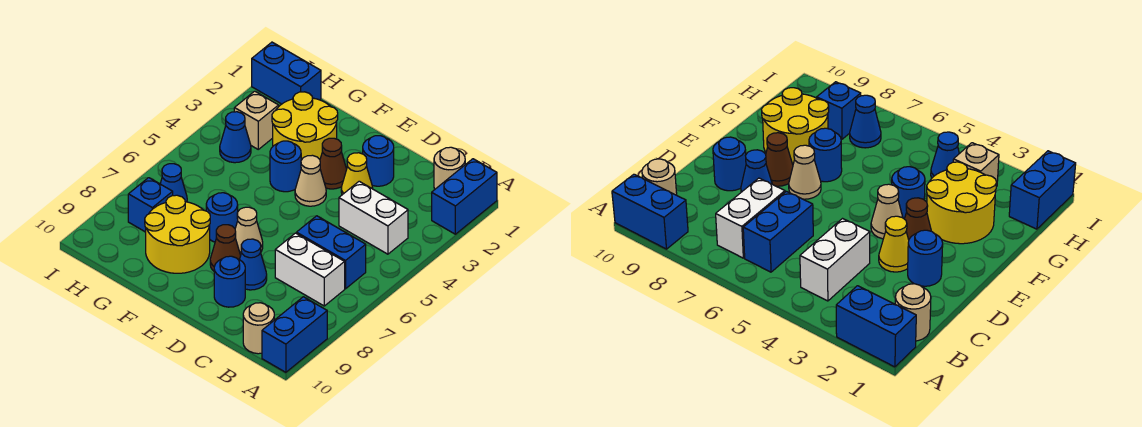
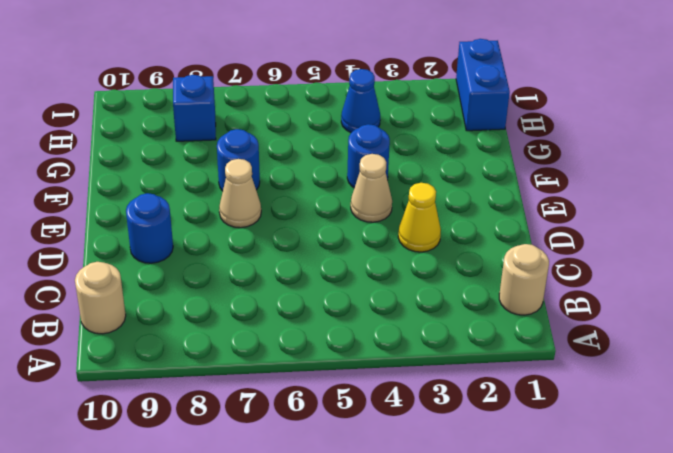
none -> blue brick A1:A2 level 1
none -> blue brick A9:A10 level 1
none -> white brick B4:C4 level 1

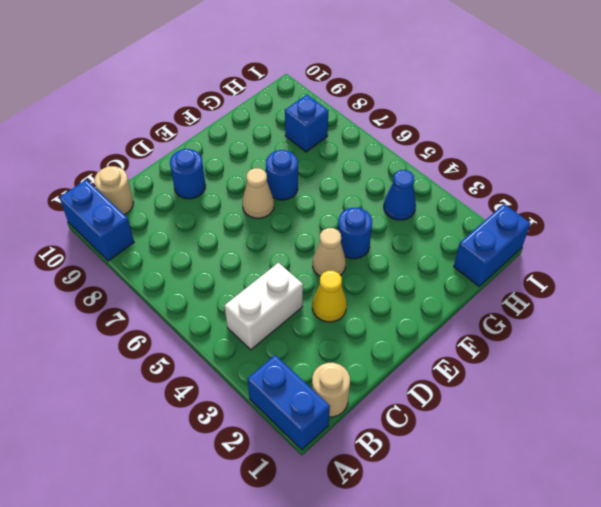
none -> blue brick B6:C6 level 1
none -> white brick B7:C7 level 1
none -> blue round brick D2 level 1

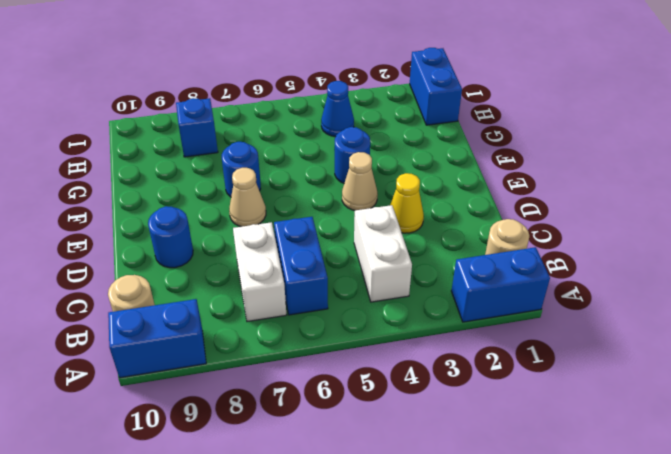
none -> blue round brick D2 level 1
none -> blue cone D8 level 1
none -> brown cone E3 level 1

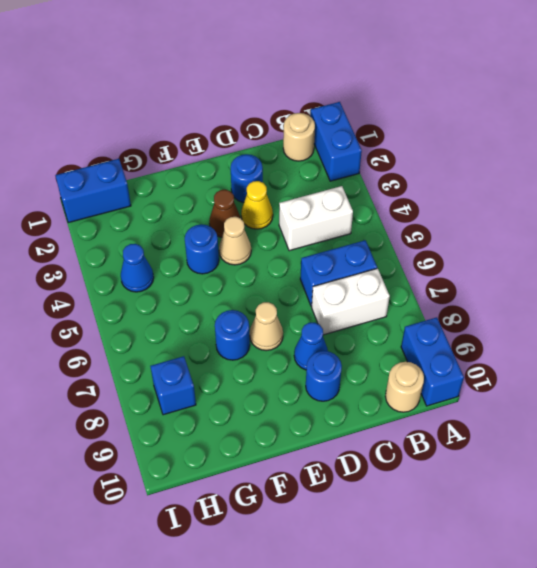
none -> brown cone E8 level 1
none -> yellow round brick F2:G3 level 1
none -> yellow round brick F8:G9 level 1

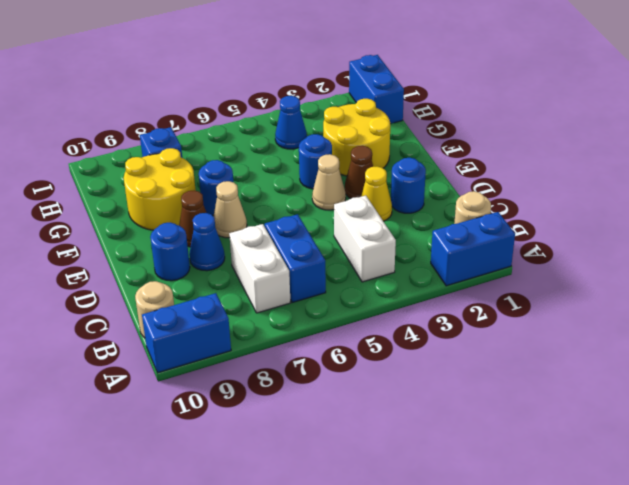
none -> tan brick H3 level 1
none -> blue cone H7 level 1

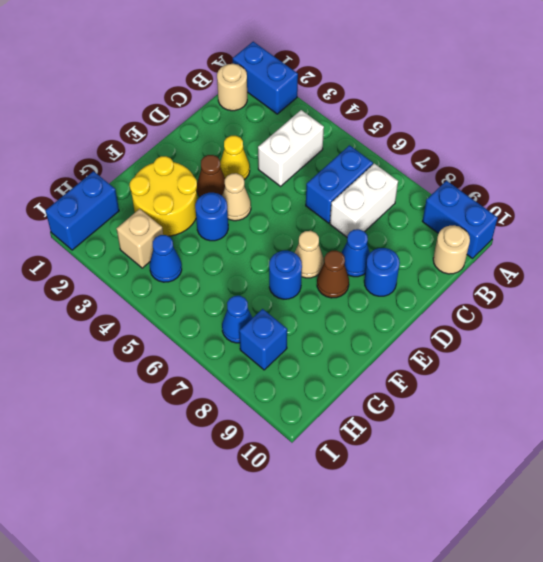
none -> blue round brick D2 level 1
none -> yellow round brick F8:G9 level 1

